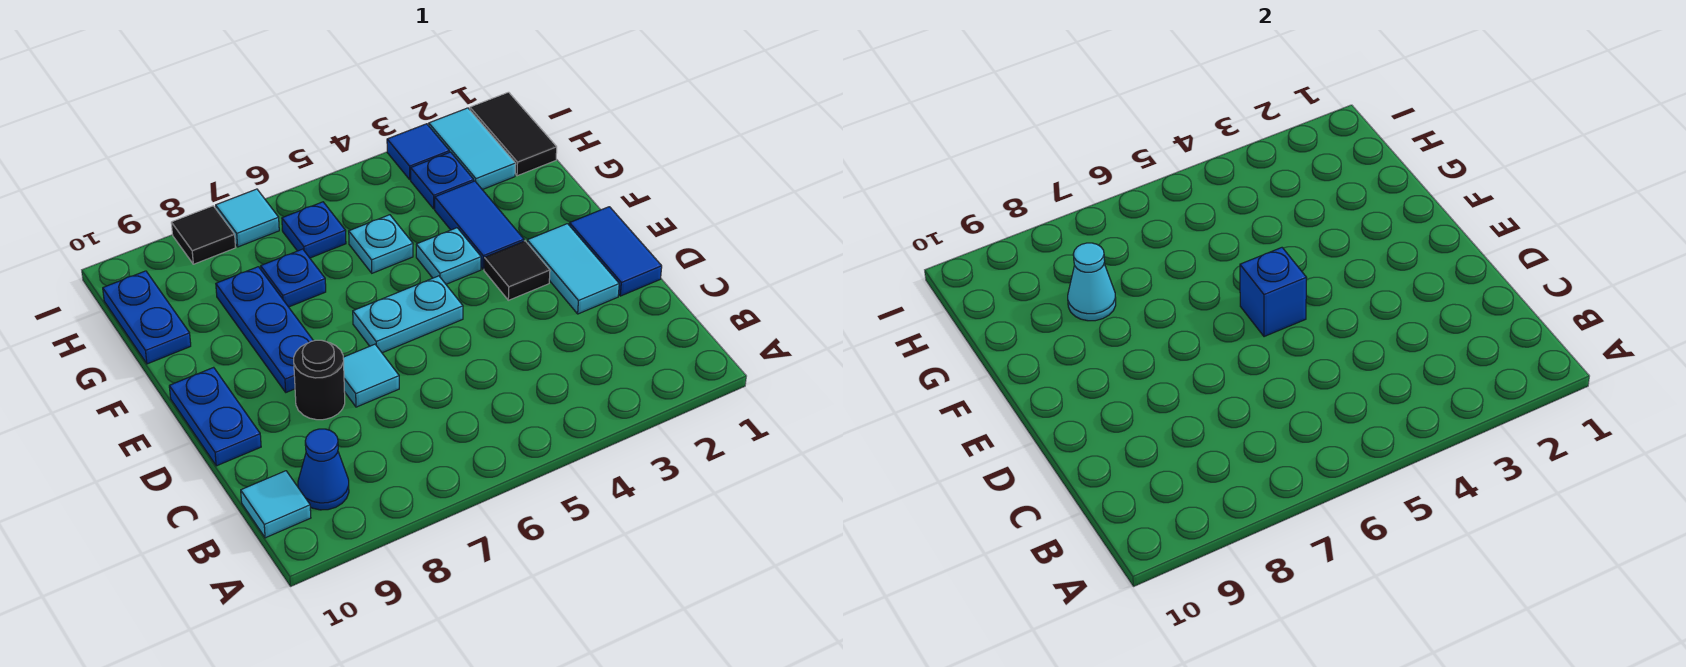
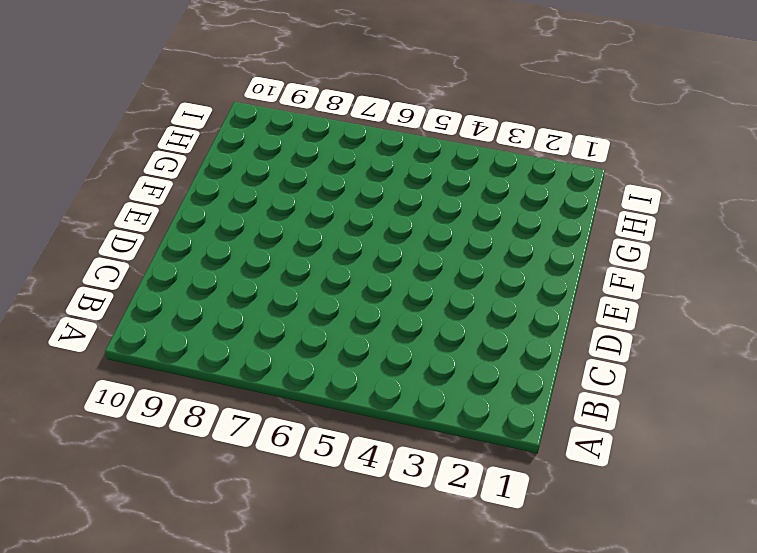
none -> blue cone B9 level 1
none -> cyan tile B10 level 1
none -> blue tile D1:E1 level 1

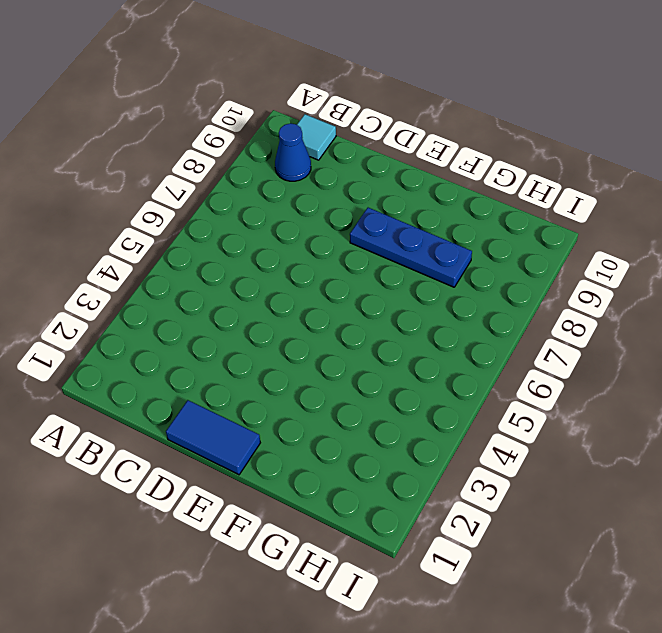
none -> cyan tile D2:E2 level 1
none -> cyan tile D7 level 1
none -> black round brick D8 level 1

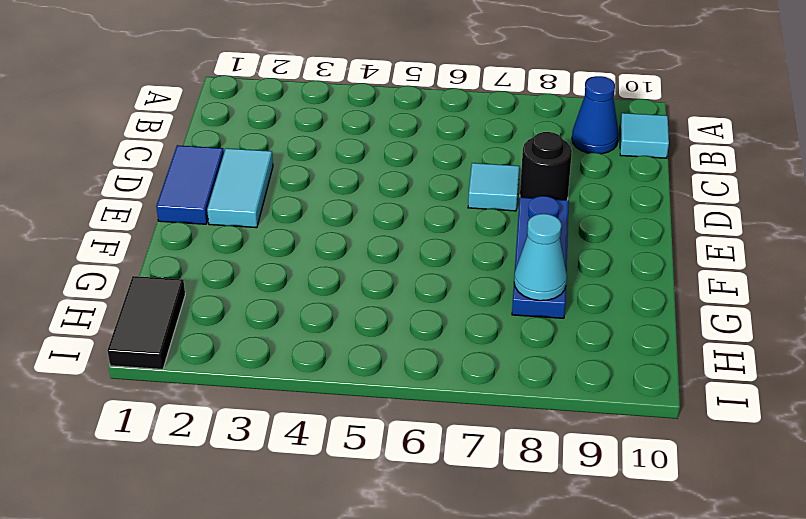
none -> blue plate D10:E10 level 1
none -> black tile E3 level 1
none -> cyan plate E5:E6 level 1

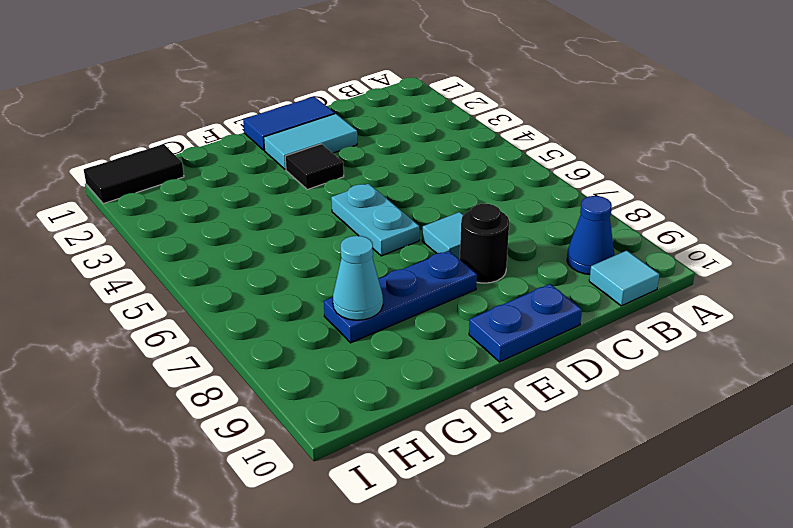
none -> blue tile F3:G3 level 1
none -> cyan plate F4 level 1
none -> cyan plate G5 level 1

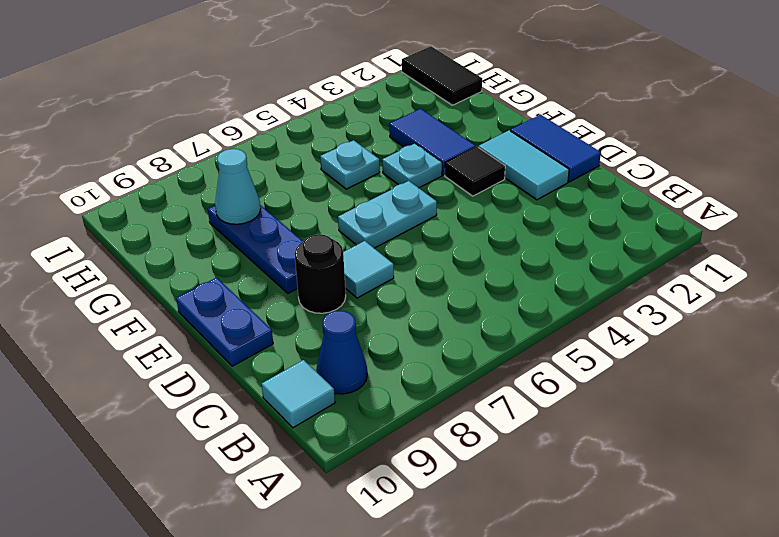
none -> blue plate G7 level 1
none -> blue plate G10:H10 level 1
none -> cyan tile H2:I2 level 1

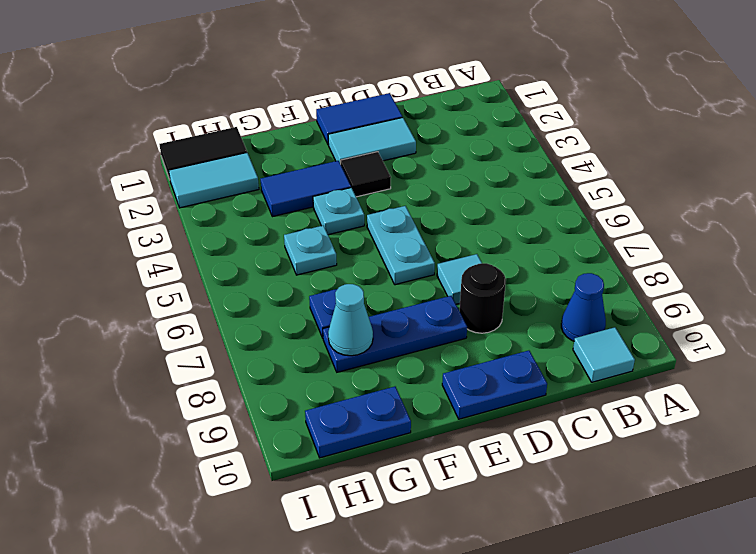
none -> blue plate H3 level 1
none -> blue plate H6 level 1
none -> blue tile I3 level 1

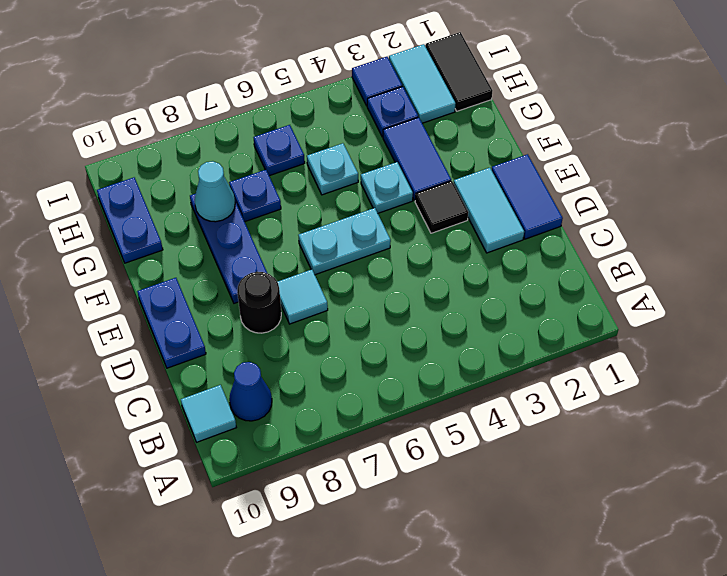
none -> cyan tile I7 level 1
none -> black tile I8 level 1
none -> blue brick E5 level 2

